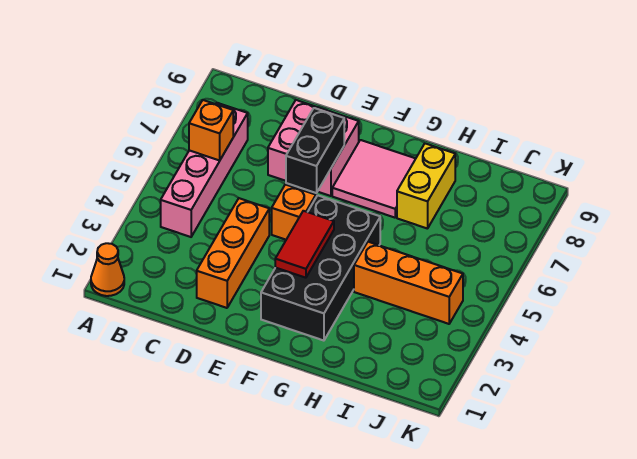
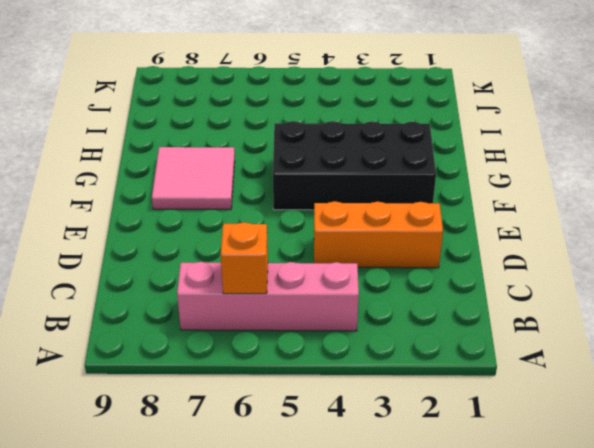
none -> orange cone A1 level 1
none -> pink brick D7:E8 level 1
none -> orange brick E5 level 1

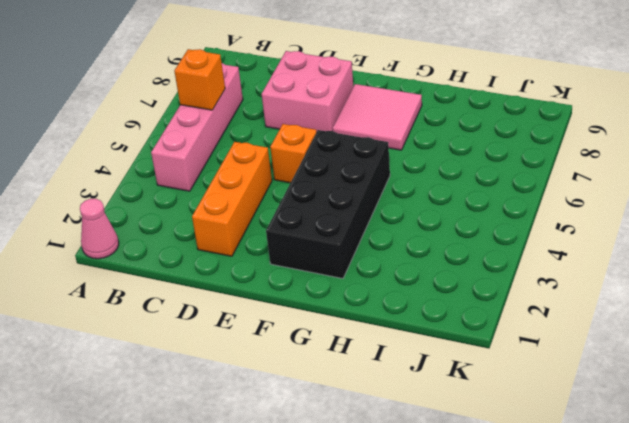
pink cone A1 level 1 -> orange cone A1 level 1
none -> orange brick H4:J4 level 1
none -> yellow brick H7:H8 level 1
none -> black brick E6:E7 level 2

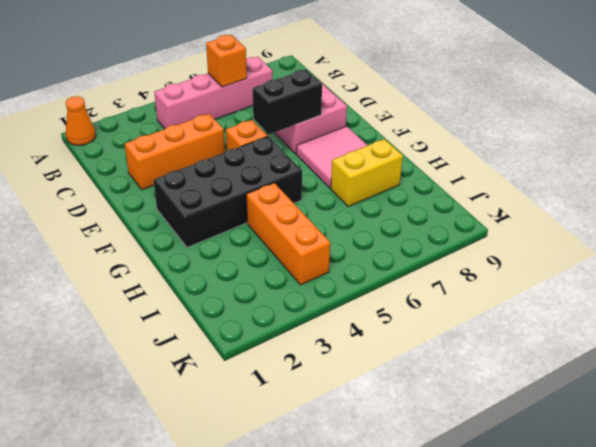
none -> red tile F3:F4 level 2

